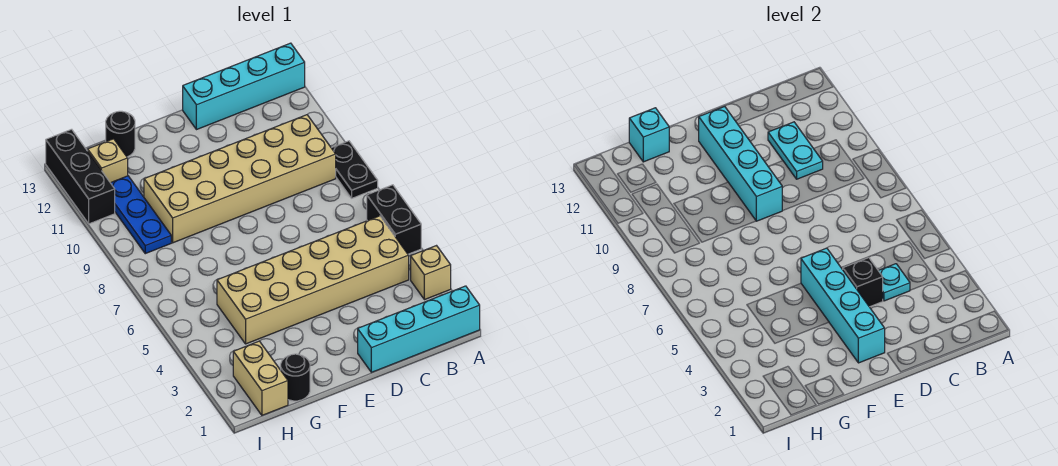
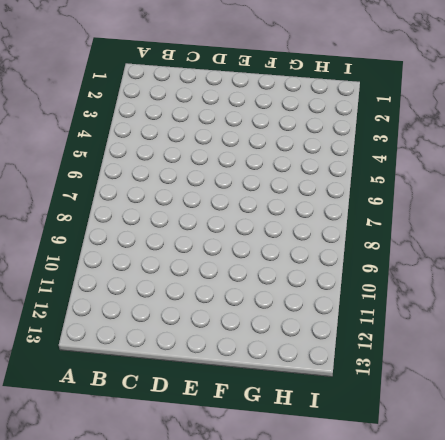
none -> cyan brick A1:D1 level 1
none -> tan brick A3 level 1
none -> black brick A5:A6 level 1

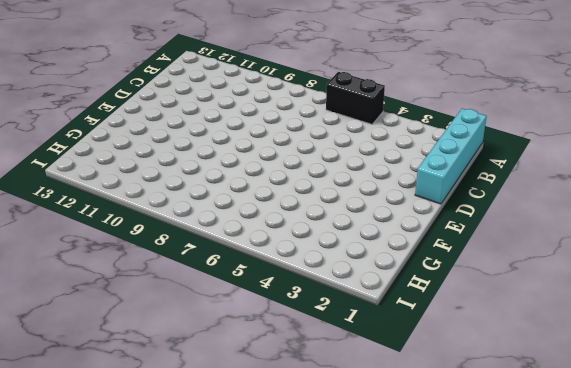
none -> tan brick A3 level 1
none -> black plate A8:A9 level 1
none -> cyan brick A13:D13 level 1

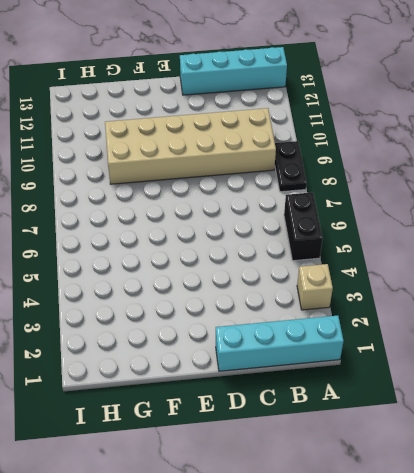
none -> tan brick B4:G5 level 1
none -> black round brick G1 level 1
none -> black round brick G13 level 1

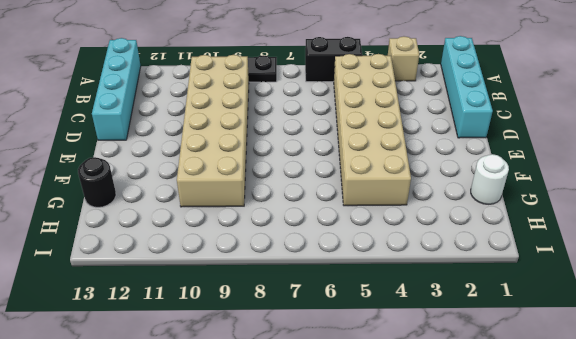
white round brick G1 level 1 -> black round brick G1 level 1
none -> tan brick H1:H2 level 1
none -> blue plate H9:H11 level 1
none -> tan brick H12 level 1

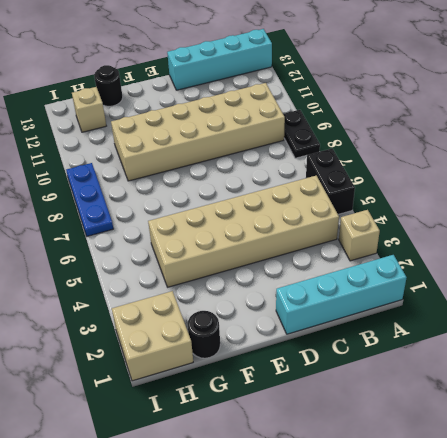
tan brick H1:I2 level 1 -> tan brick H1:H2 level 1
blue plate I7:I9 level 1 -> blue plate H9:H11 level 1
none -> black brick I11:I13 level 1
none -> cyan plate C4 level 2
none -> cyan plate C10:C11 level 2

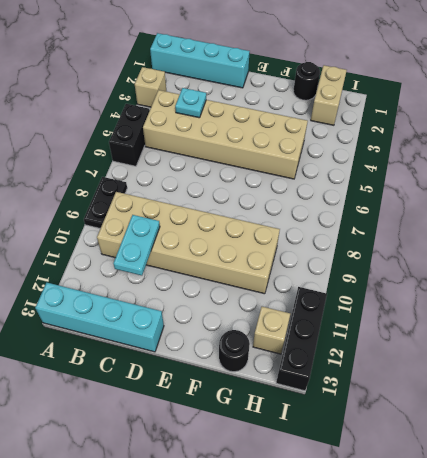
none -> blue plate H9:H11 level 1
none -> black brick D4 level 2
none -> cyan brick E2:E5 level 2

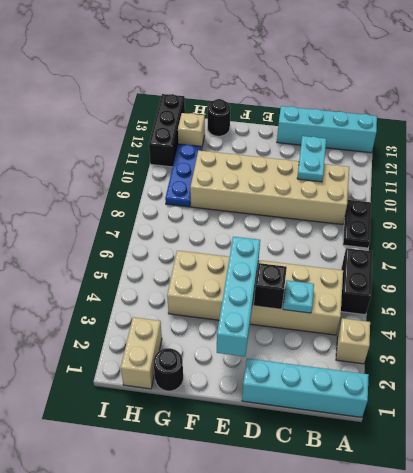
none -> cyan brick E9:E12 level 2
none -> cyan brick G13 level 2

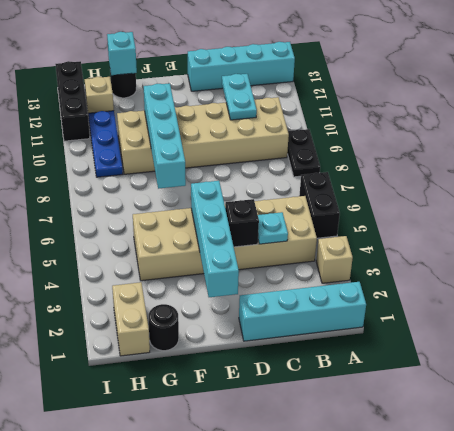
cyan brick F7:F10 level 2 -> cyan brick E9:E12 level 2

